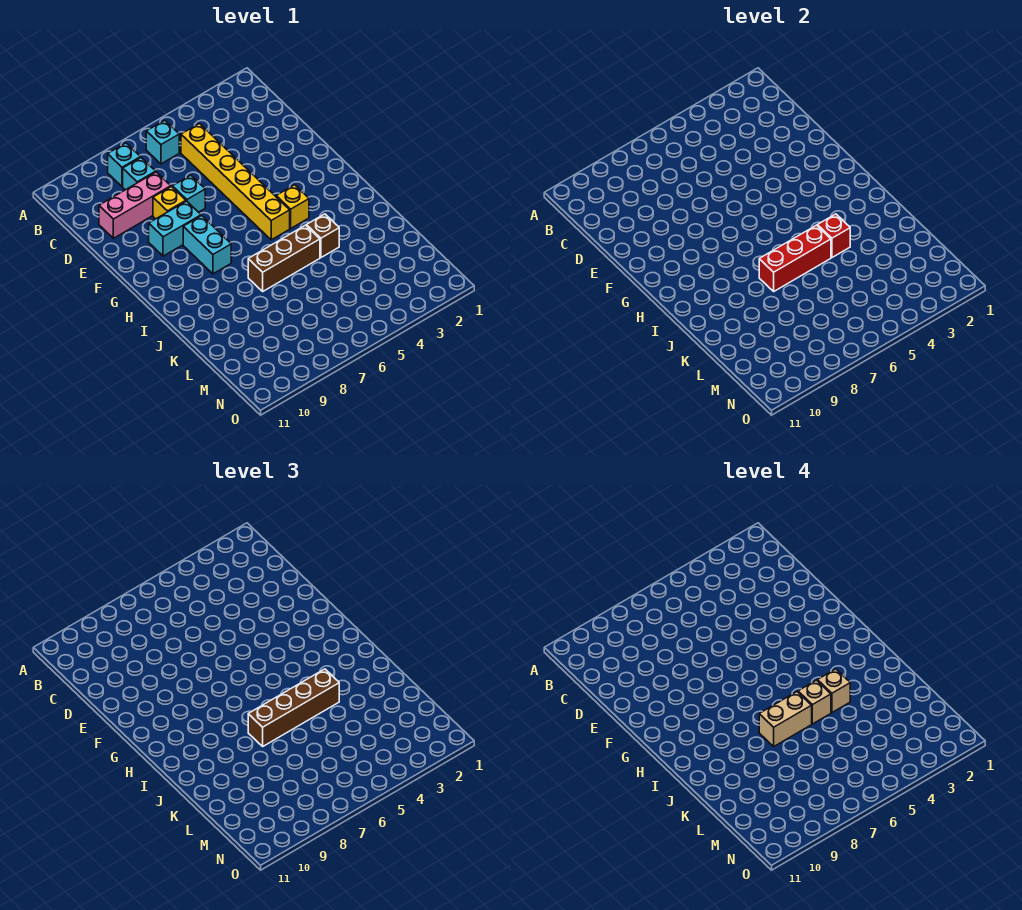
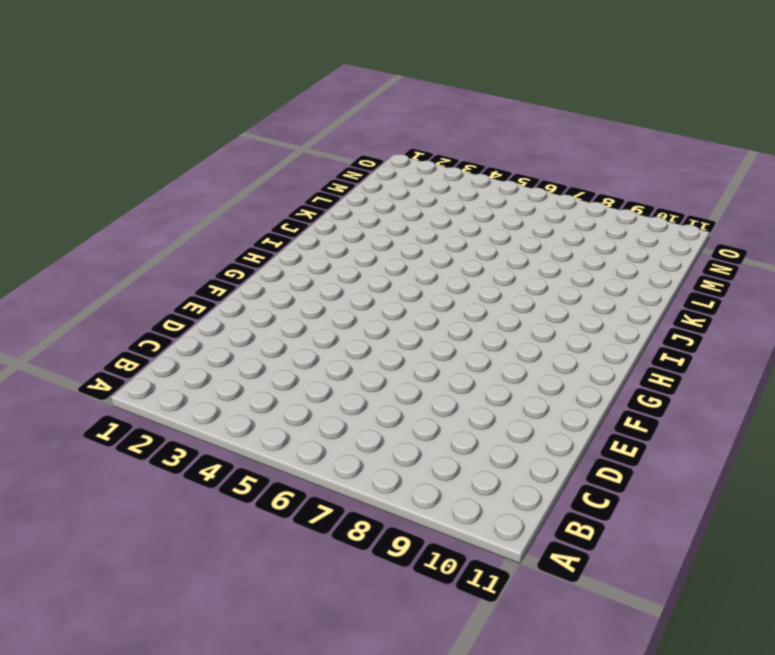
none -> cyan brick B6 level 1
none -> cyan brick B8 level 1
none -> yellow brick C5:H5 level 1

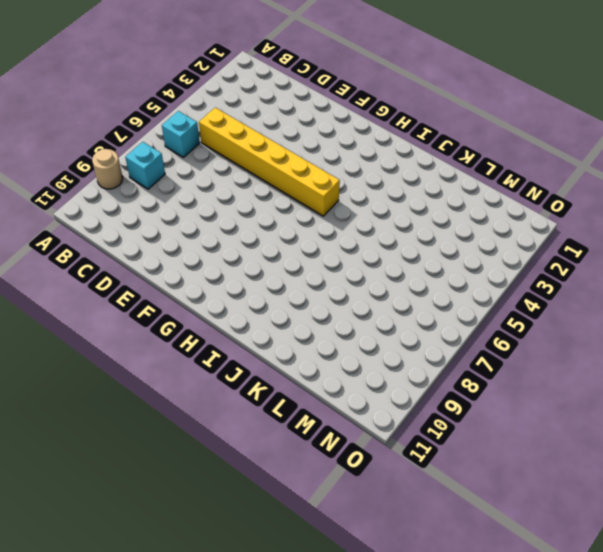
tan round brick A9 level 1 -> none
none -> cyan brick C8 level 1
none -> pink brick D8:D10 level 1
none -> cyan brick E7 level 1

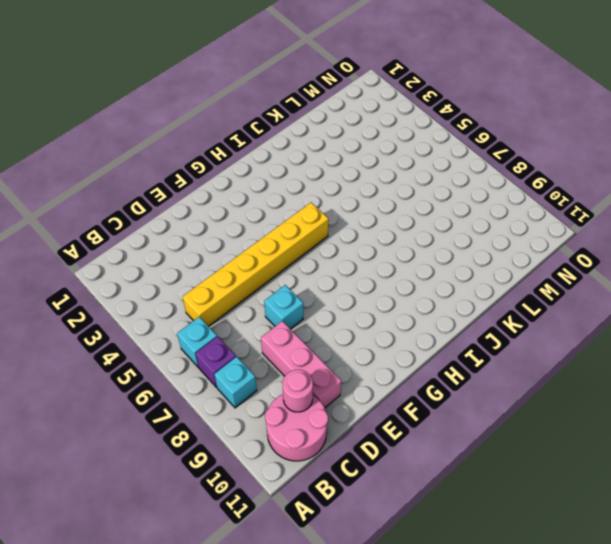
purple brick B7 level 1 -> none
pink round brick B10:C11 level 1 -> none
pink round brick C10 level 2 -> none
none -> cyan brick C8 level 1
none -> yellow brick E8 level 1
none -> cyan brick F8:F9 level 1

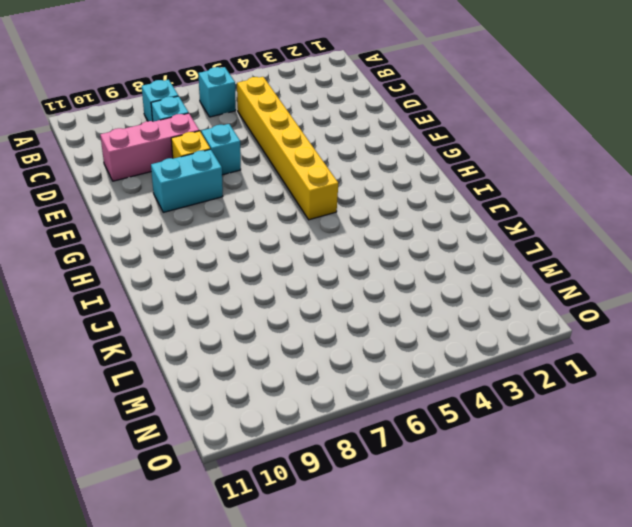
none -> cyan brick G8:H8 level 1
none -> yellow brick H4 level 1
none -> brown brick J4 level 1

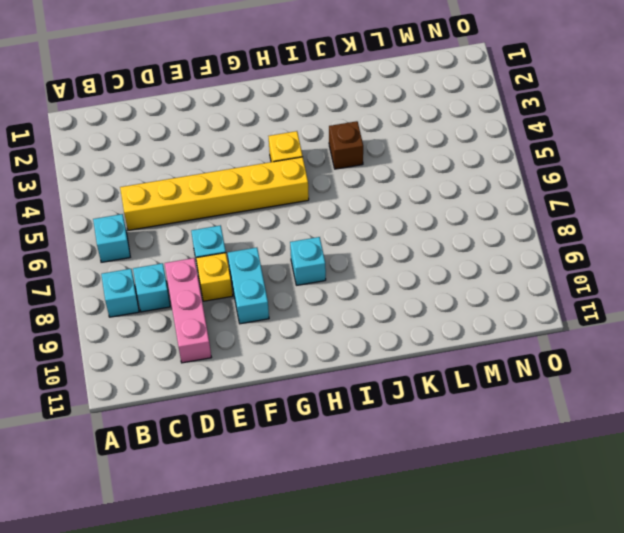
cyan brick H8 level 1 -> cyan brick G8:H8 level 1
none -> brown brick J5:J7 level 1
none -> red brick J4 level 2
none -> red brick J5:J7 level 2

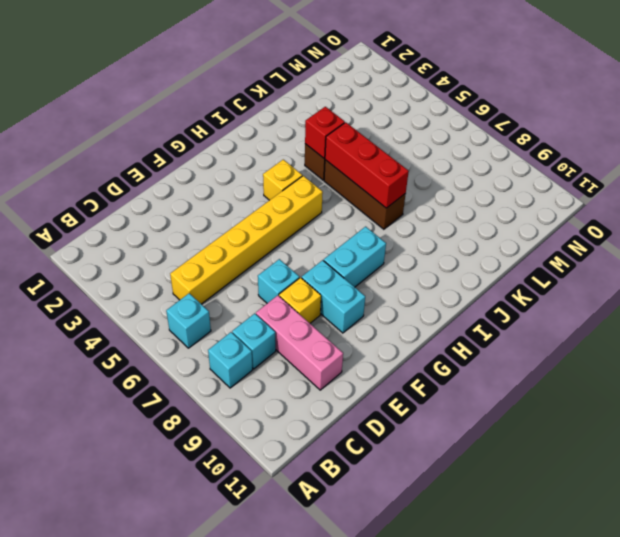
none -> brown brick J4:J7 level 3
none -> tan brick J4 level 4
none -> tan brick J5 level 4

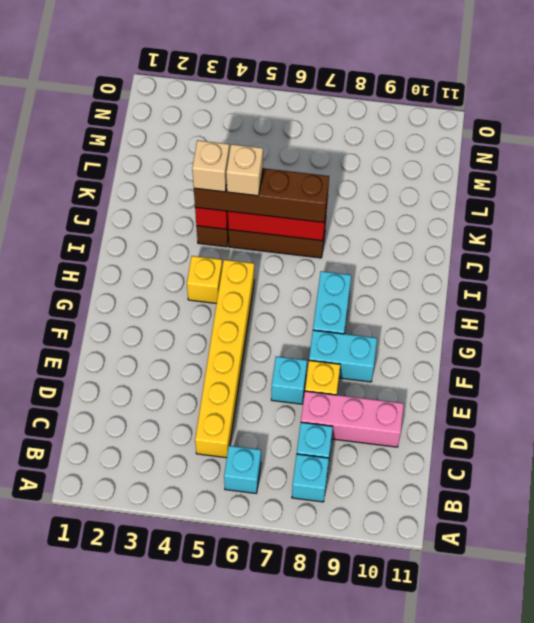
none -> tan brick J6:J7 level 4

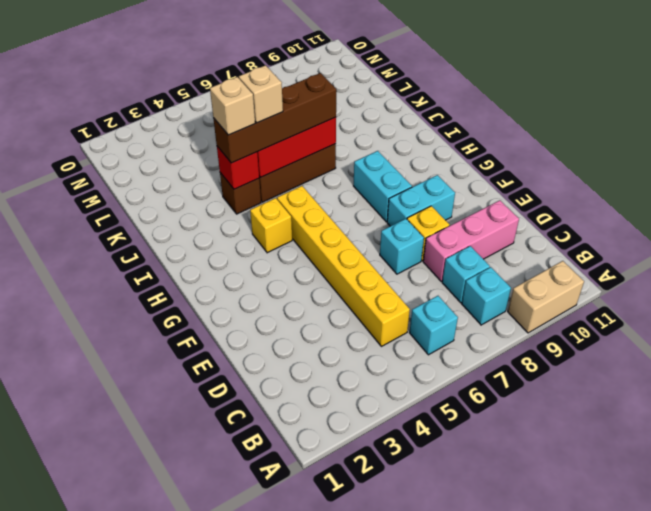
tan brick A9:A10 level 1 -> tan brick J6:J7 level 4

